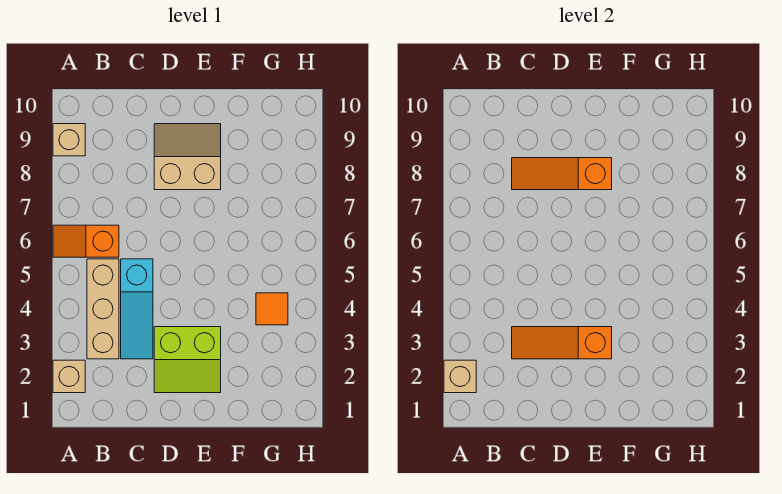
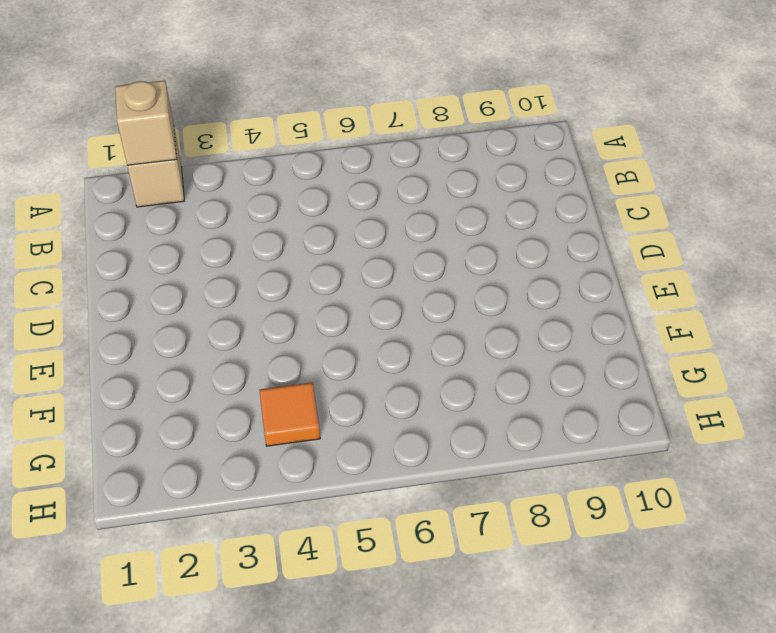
none -> orange slope A6:B6 level 1 top B
none -> tan brick A9 level 1

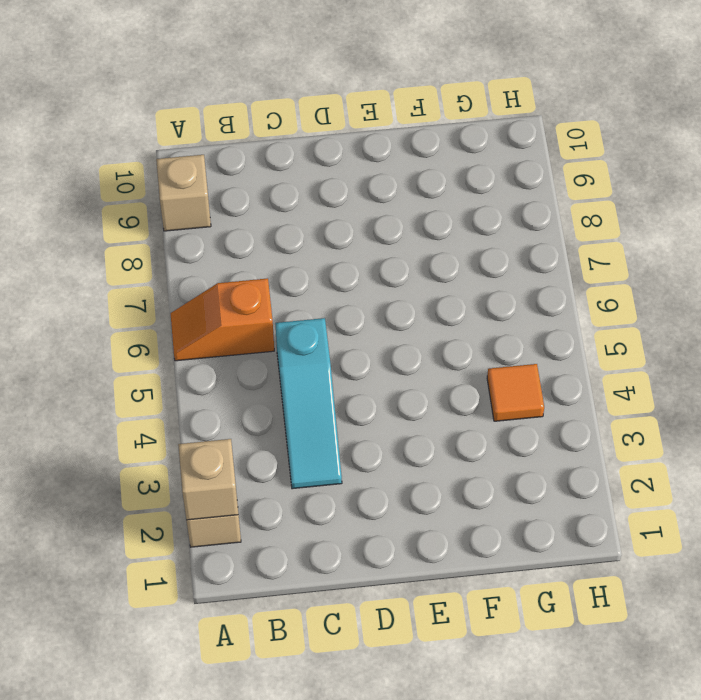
none -> tan brick B3:B5 level 1
none -> lime slope D2:E3 level 1 top 3

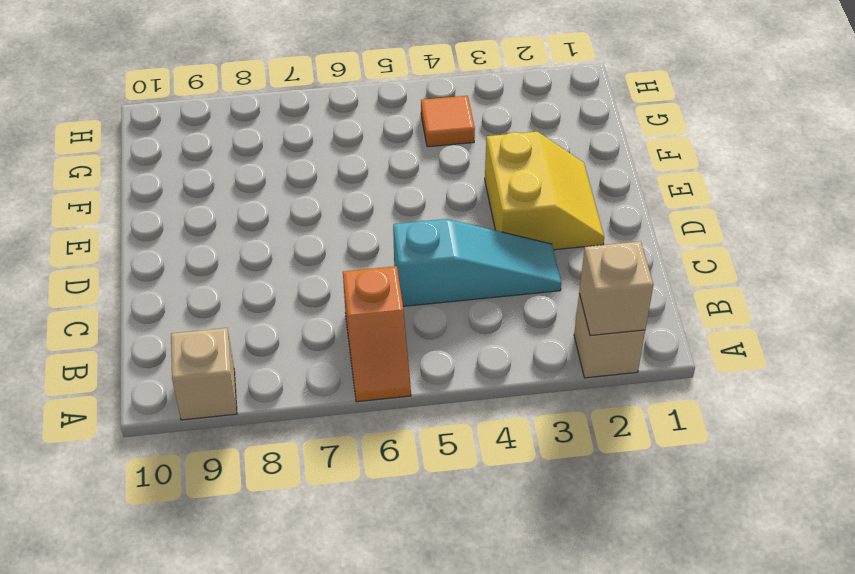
yellow slope D2:E3 level 1 top 3 -> lime slope D2:E3 level 1 top 3
none -> tan brick B3:B5 level 1
none -> tan slope D8:E9 level 1 top 8

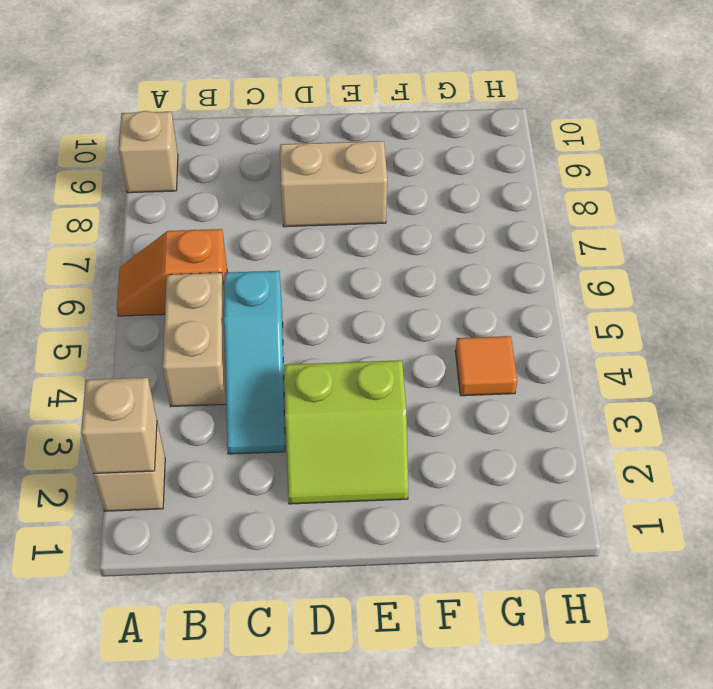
tan brick B4:B5 level 1 -> tan brick B3:B5 level 1
none -> orange slope C3:E3 level 2 top E
none -> orange slope C8:E8 level 2 top E

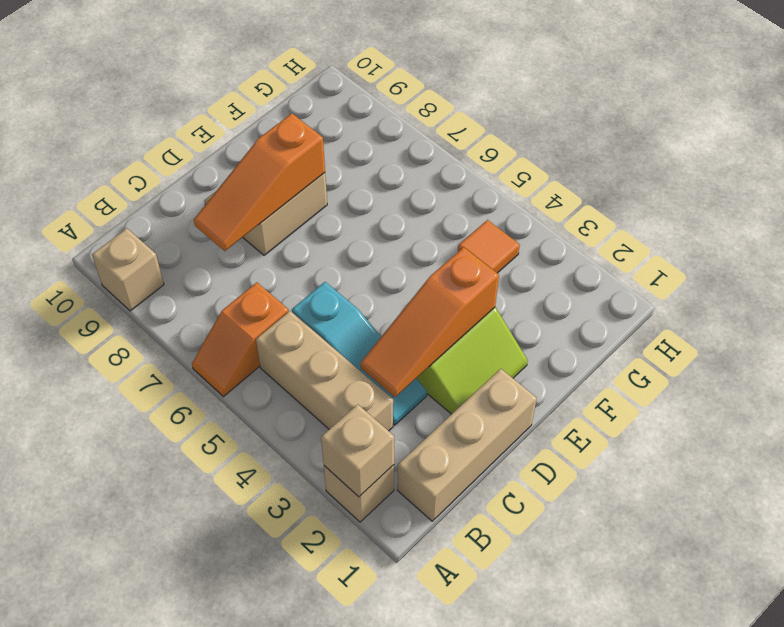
tan brick B1:D1 level 1 -> none

